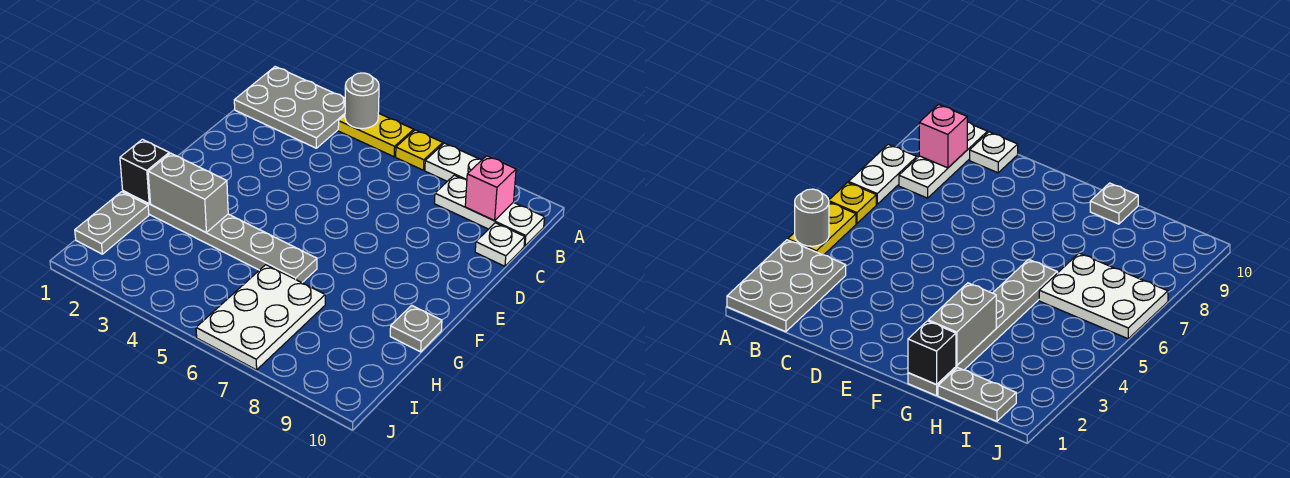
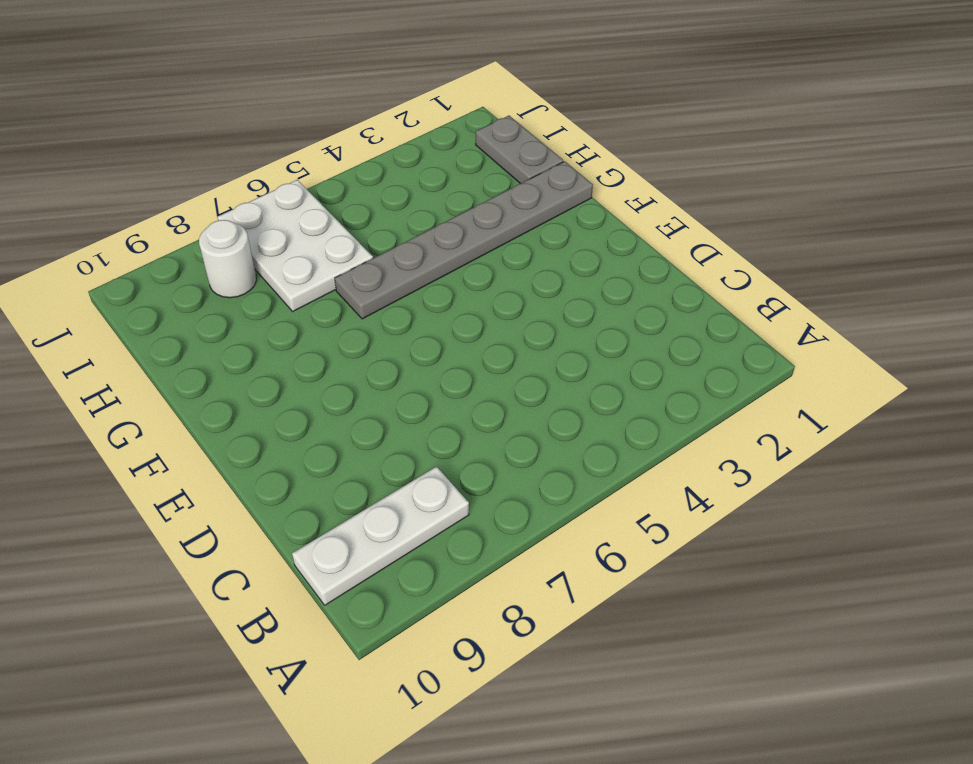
white round brick I8 level 1 -> none
none -> grey plate A1:B3 level 1
none -> yellow plate A4:A5 level 1
none -> yellow plate A6 level 1

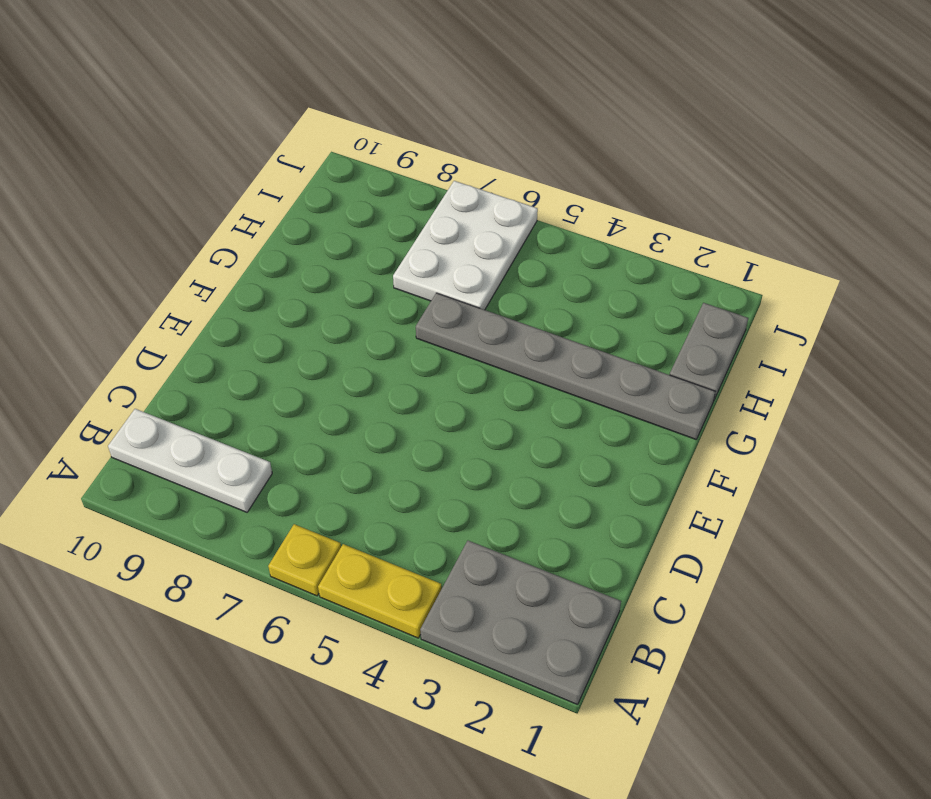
none -> white plate A7:A8 level 1
none -> white plate C10 level 1
none -> grey plate G10 level 1

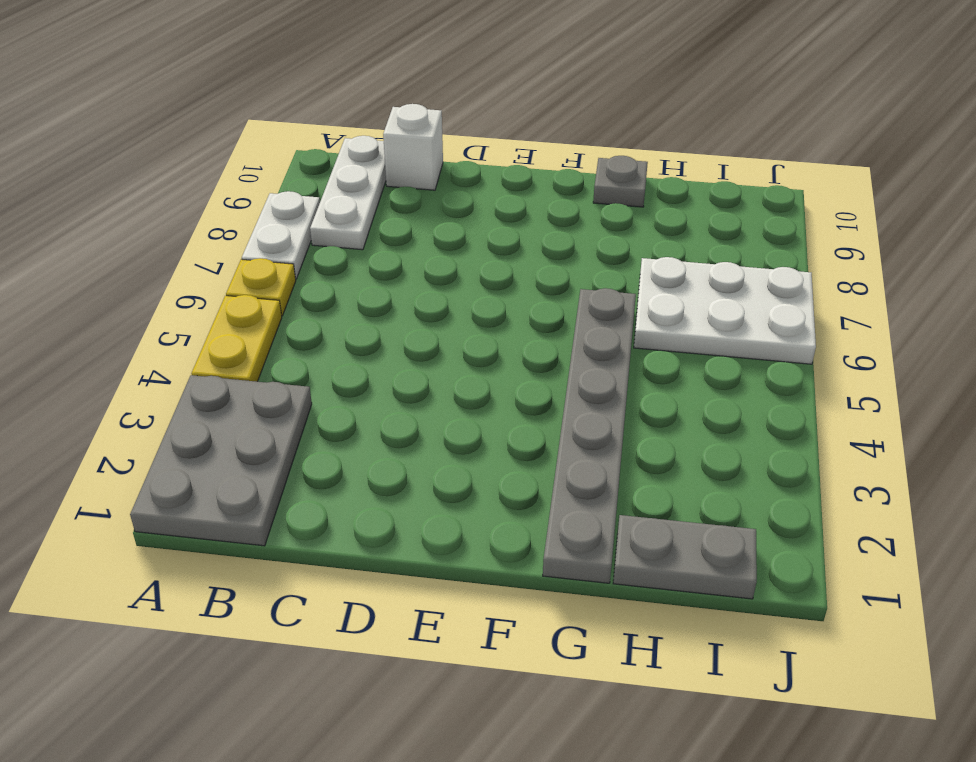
white brick C10 level 1 -> white plate C10 level 1
none -> grey round brick A4 level 2
none -> pink brick B9 level 2
none -> black brick G1 level 2

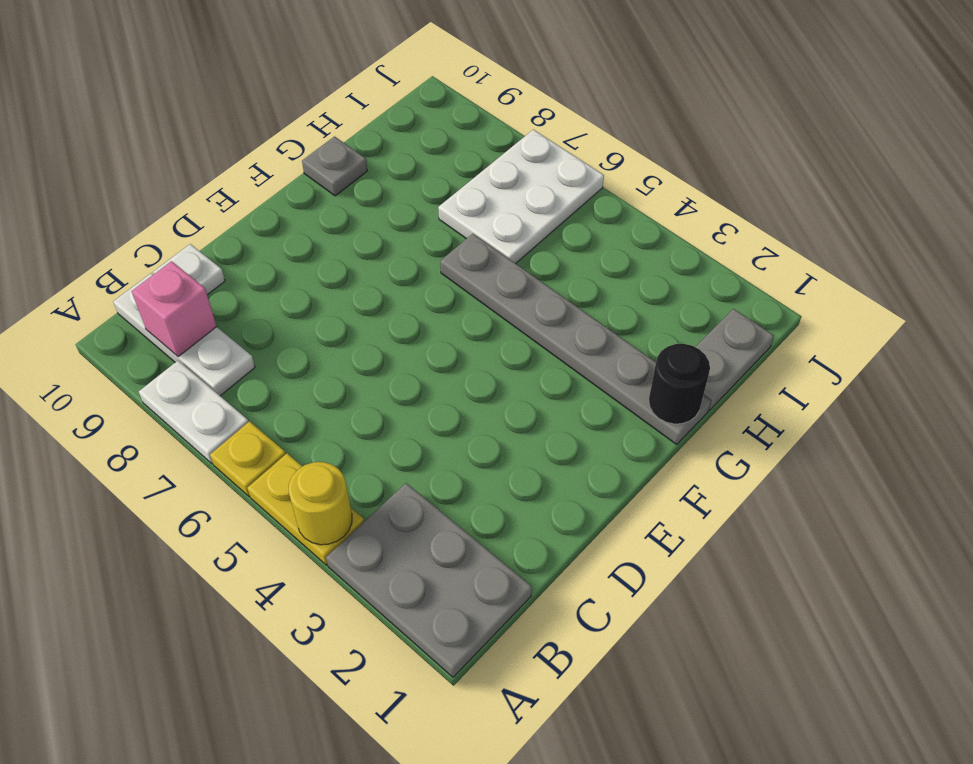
yellow round brick A4 level 2 -> grey round brick A4 level 2
black round brick G1 level 2 -> black brick G1 level 2
none -> grey brick G2:G3 level 2

